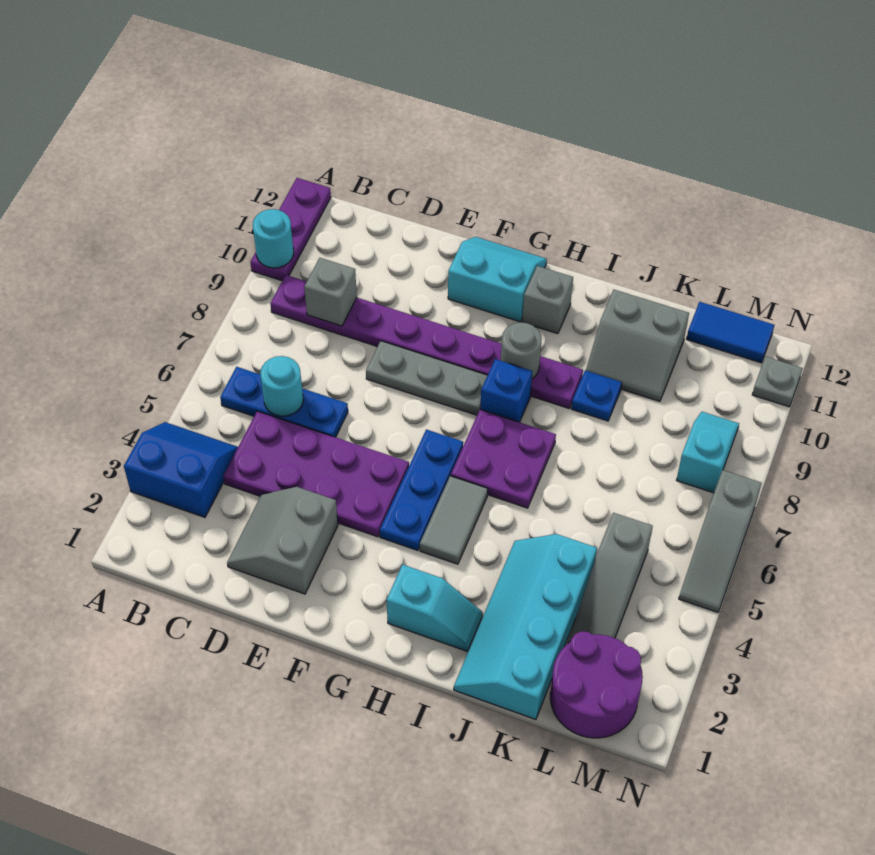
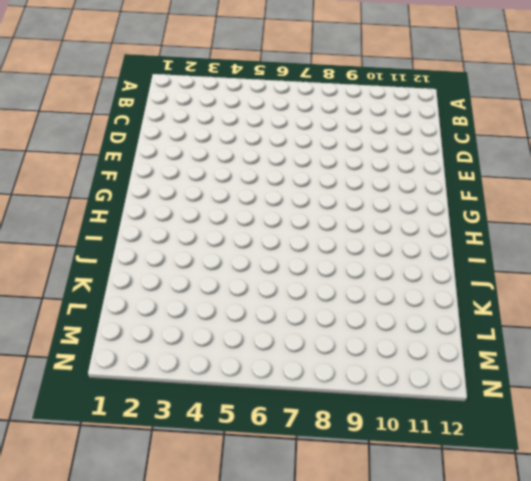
none -> blue slope A3:B4 level 1 top 3
none -> purple plate A10:A12 level 1
none -> blue plate B6:D6 level 1

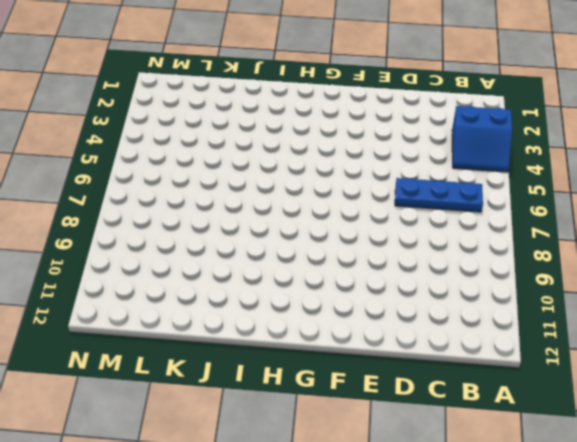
none -> purple plate A10:A12 level 1
none -> purple plate B9:I9 level 1
none -> purple plate C4:F5 level 1

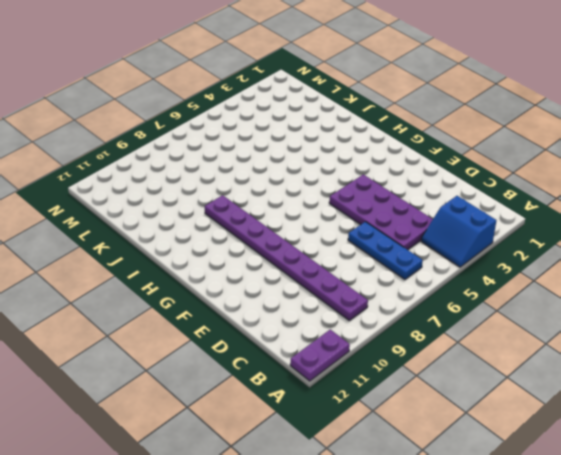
purple plate A11:A12 level 1 -> purple plate A10:A12 level 1
none -> grey slope D2:E3 level 1 top E
none -> grey plate E8:G8 level 1
none -> cyan slope F11:G12 level 1 top 11

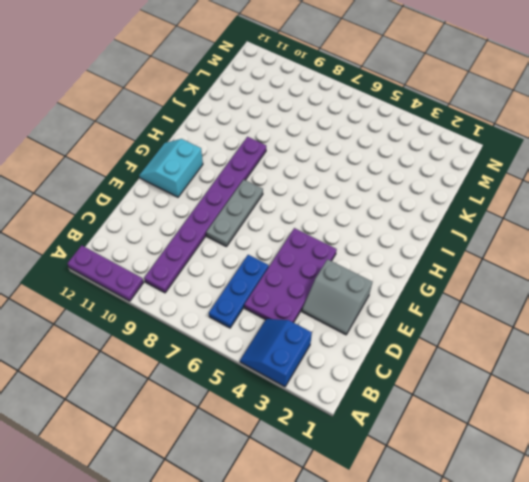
none -> blue plate G4:G6 level 1
none -> cyan slope H2:I2 level 1 top H
none -> grey tile H4:H5 level 1

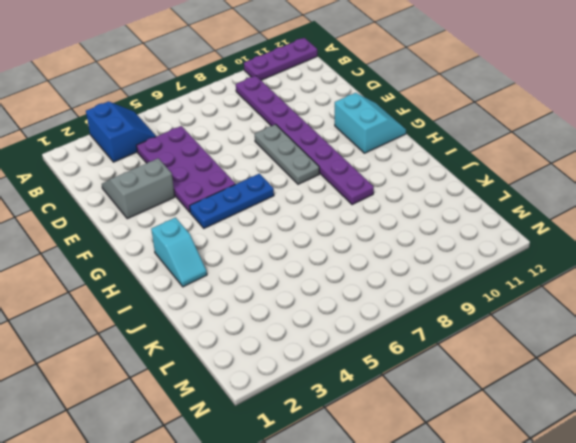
none -> blue plate B6:D6 level 1
none -> grey tile H4:H5 level 1
none -> purple plate H6:I7 level 1

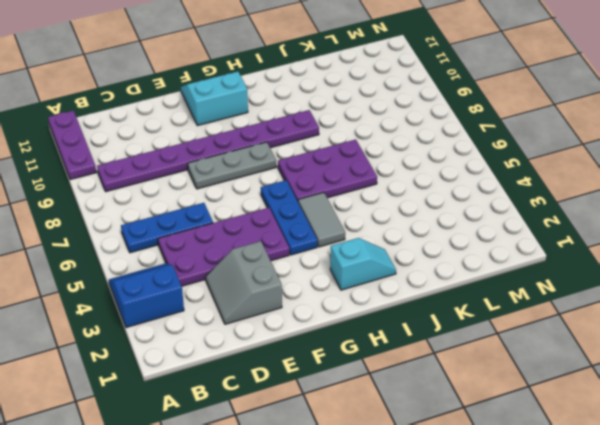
purple plate H6:J7 level 1 -> purple plate H6:I7 level 1
none -> blue brick H8 level 1
none -> grey brick H11 level 1
none -> cyan slope J1:K4 level 1 top K

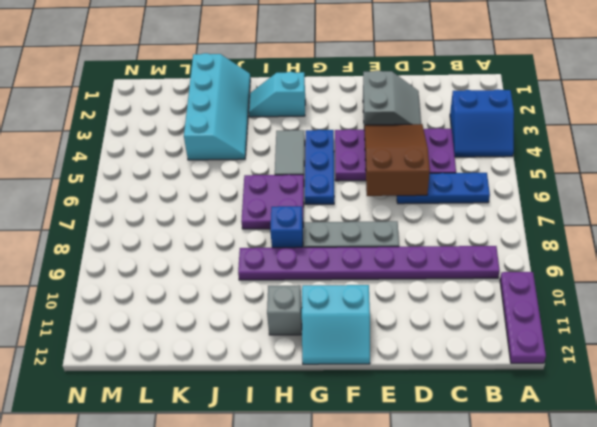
brown slope D4:E6 level 2 top 6 -> none
none -> blue plate J9 level 1
none -> grey slope J10:K11 level 1 top 11
none -> purple round brick L1:M2 level 1

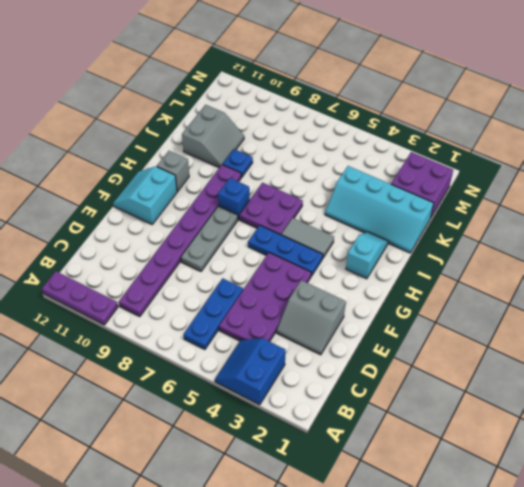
purple brick L1:M2 level 1 -> purple round brick L1:M2 level 1
none -> grey slope L3:L5 level 1 top 5
none -> blue tile L12:M12 level 1
none -> cyan slope M8:M9 level 1 top 8

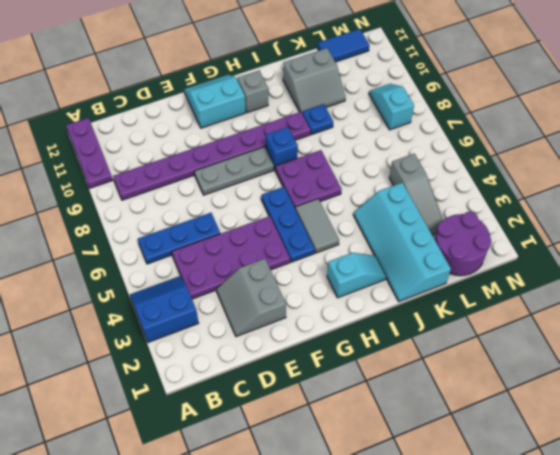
none -> grey slope N5:N7 level 1 top 7
none -> grey plate N11 level 1
none -> cyan round brick A10 level 2

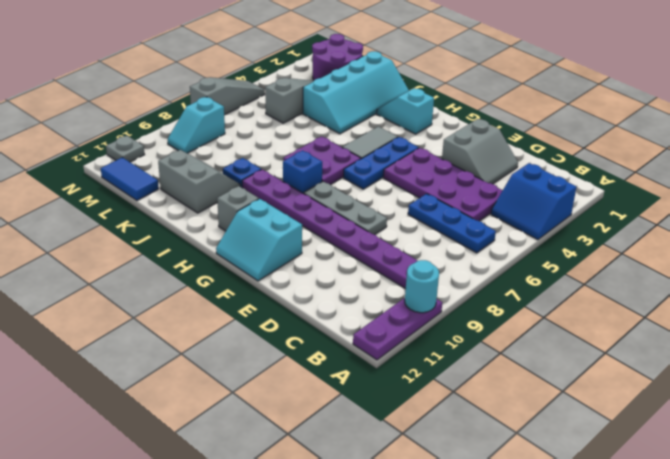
none -> cyan round brick C6 level 2
none -> grey brick C9 level 2
none -> grey round brick H9 level 2

